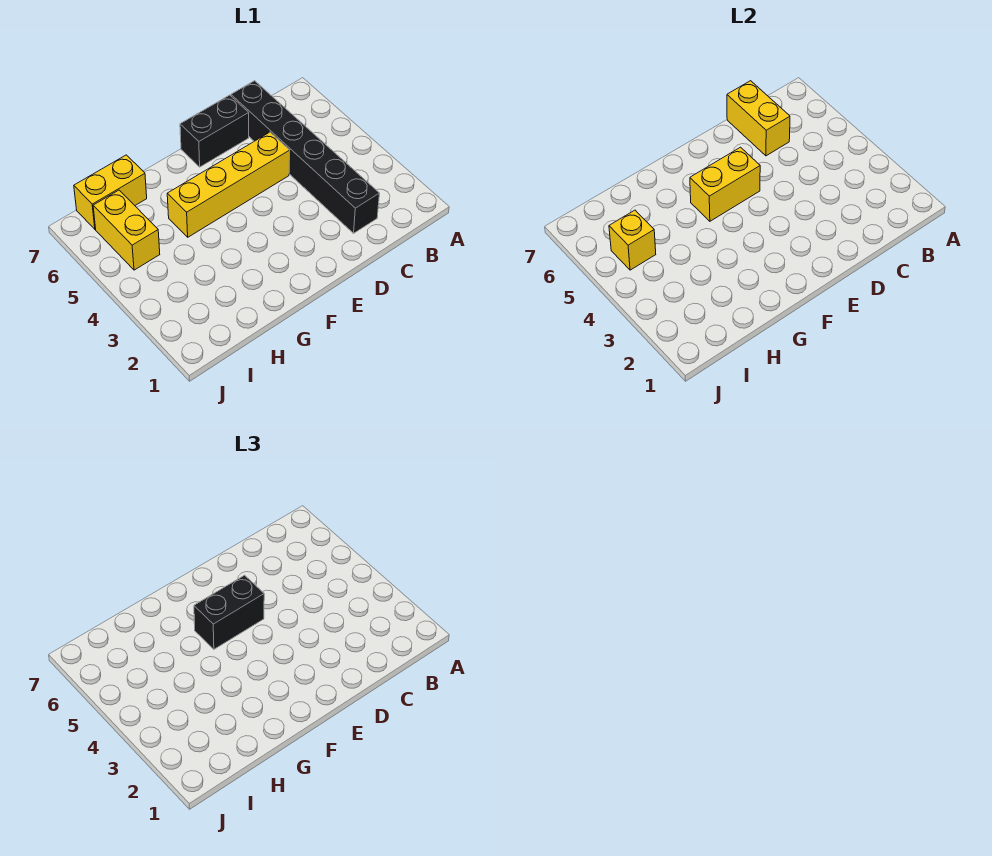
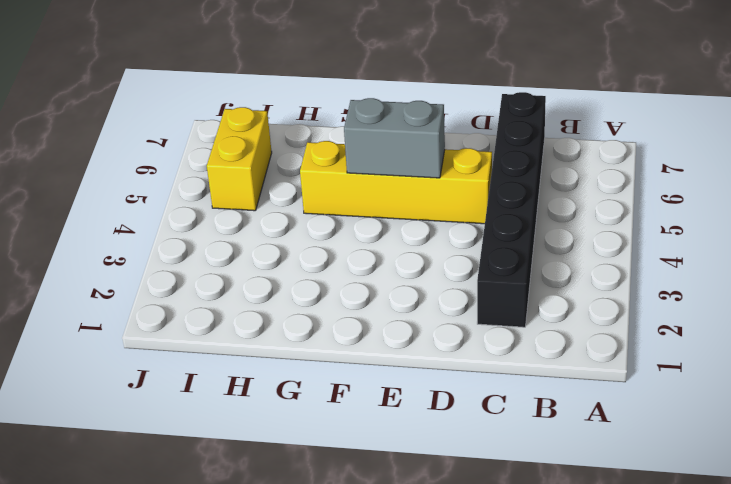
grey brick E5:F5 level 2 -> yellow brick E5:F5 level 2
none -> black brick D7:E7 level 1
none -> yellow brick H7:I7 level 1

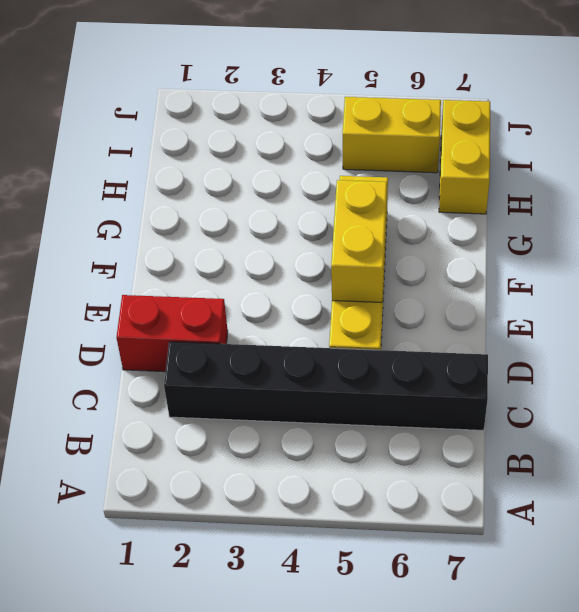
red brick D1:D2 level 1 -> none
none -> black brick D7:E7 level 1
none -> yellow brick C6:C7 level 2

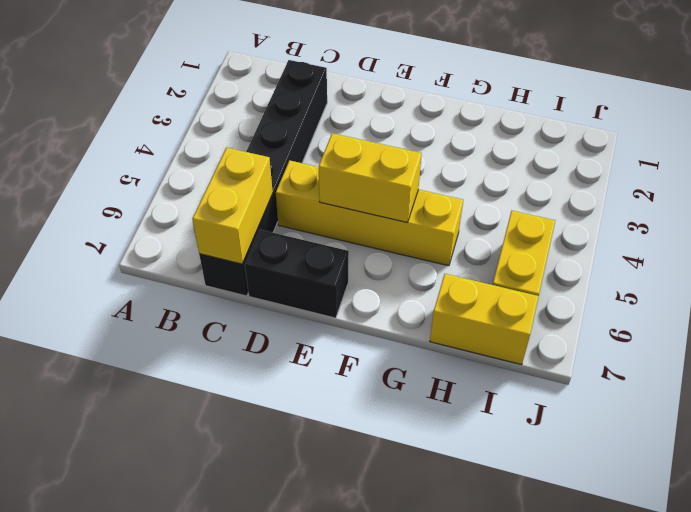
none -> yellow brick I5 level 2
none -> black brick E5:F5 level 3

